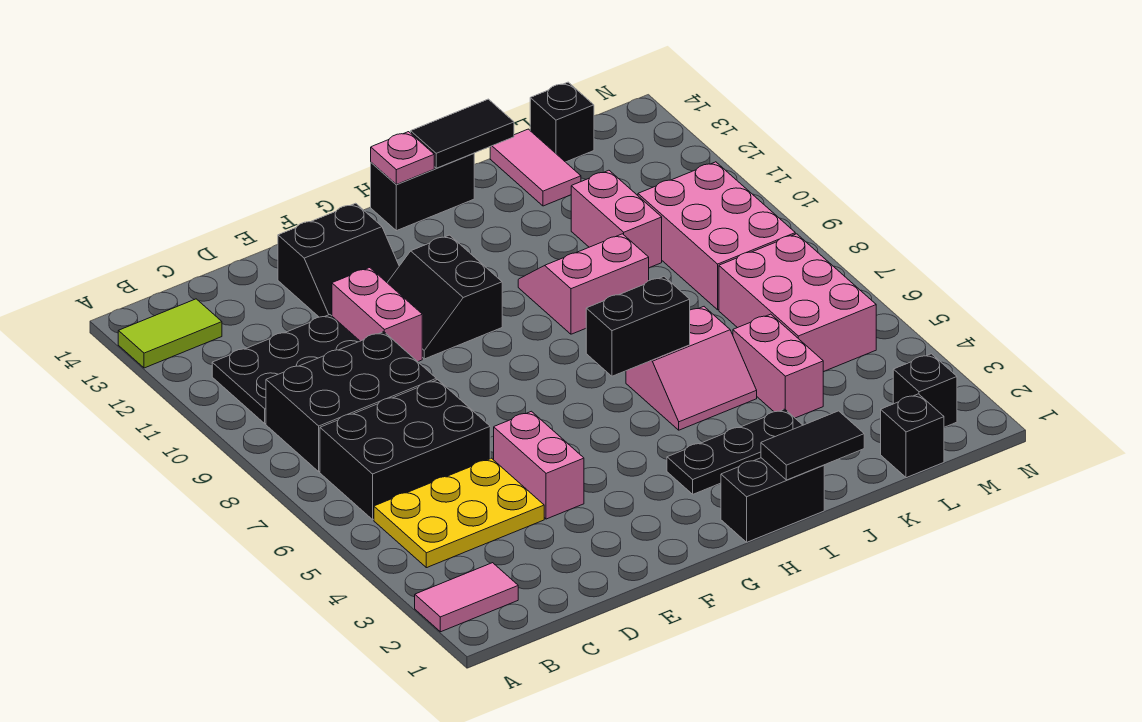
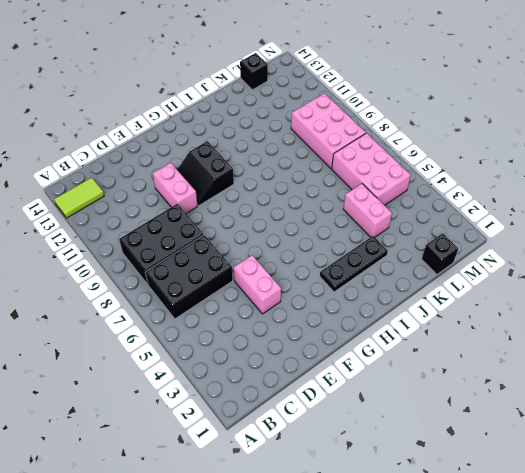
none -> pink tile A2:B2 level 1
none -> yellow plate B4:D5 level 1
none -> black plate B10:D11 level 1

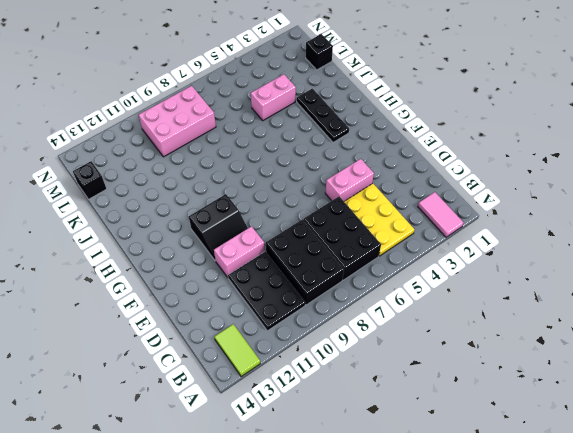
none -> black slope E12:F13 level 1 top 13
none -> black brick H1:I1 level 1
none -> black brick H14:I14 level 1

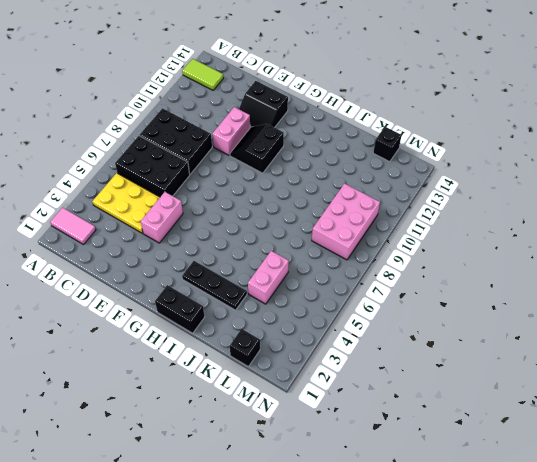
none -> black plate B10:D11 level 1
none -> black brick H14:I14 level 1
none -> pink slope I5:J6 level 1 top 6

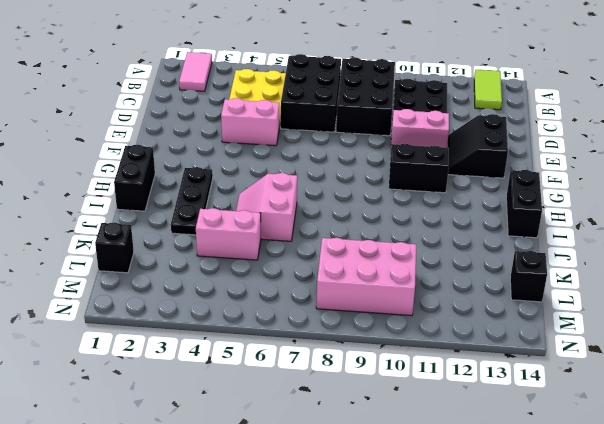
none -> pink slope I9:J10 level 1 top 9
none -> pink brick K10:K11 level 1
none -> pink tile K13:K14 level 1

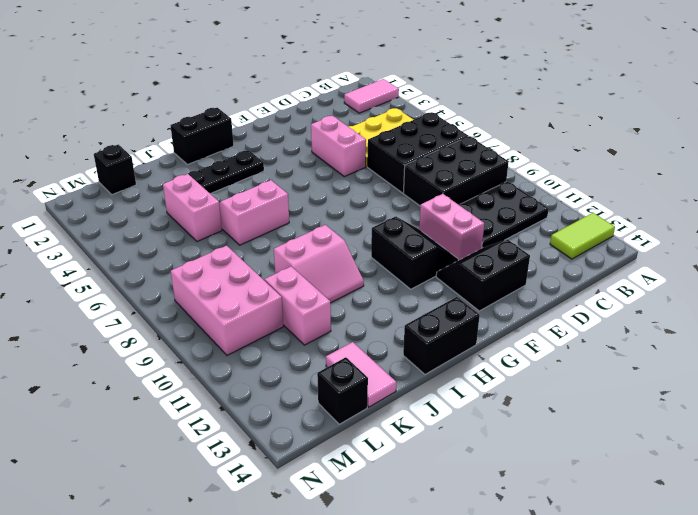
none -> pink brick L5:M7 level 1
none -> black brick M2 level 1
none -> black brick H6:I6 level 2

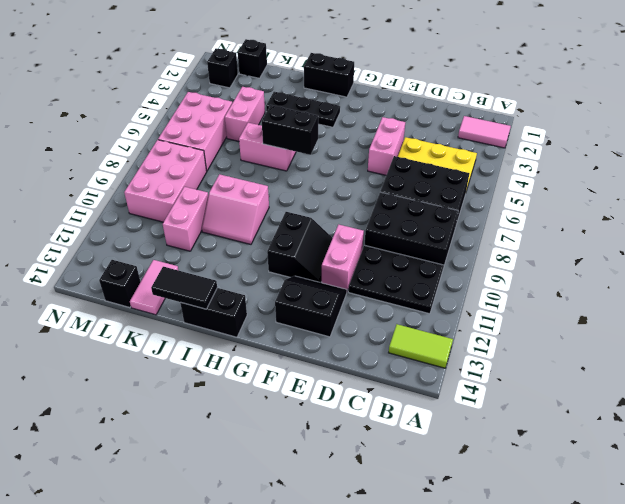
none -> pink plate H14 level 2
none -> black tile I1:J1 level 2

